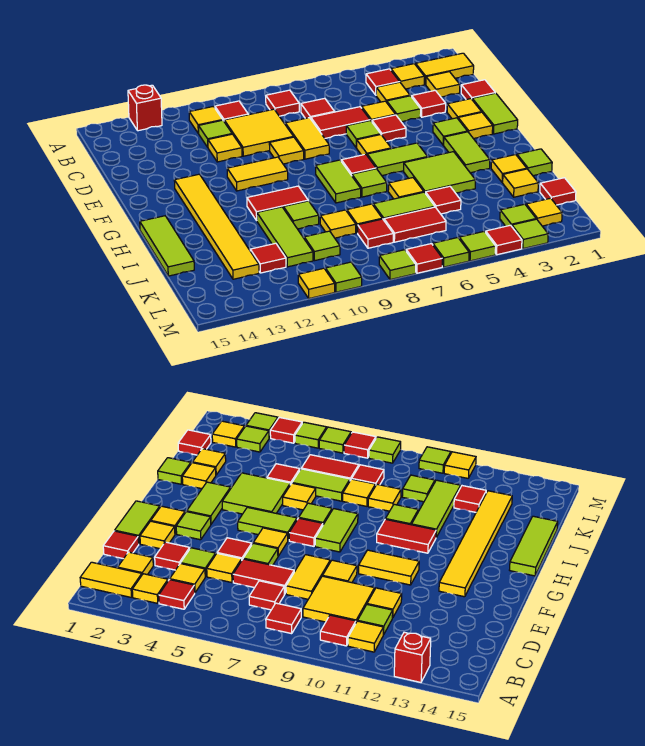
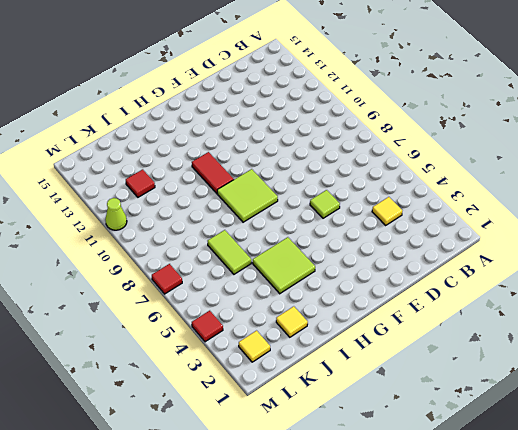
lime tile G8:H9 level 1 -> lime tile G8:H8 level 1
lime cone M11 level 1 -> yellow tile M11 level 1
none -> red brick A13 level 1
none -> yellow tile B1:B2 level 1
none -> yellow tile B3 level 1
none -> red tile B4 level 1

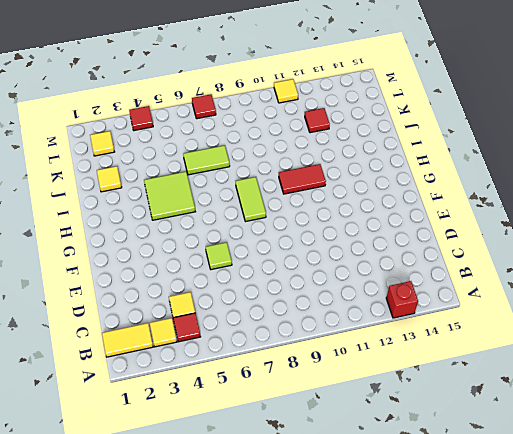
none -> red tile B8 level 1
none -> red tile B10 level 1
none -> yellow tile B11 level 1
none -> yellow tile C2 level 1

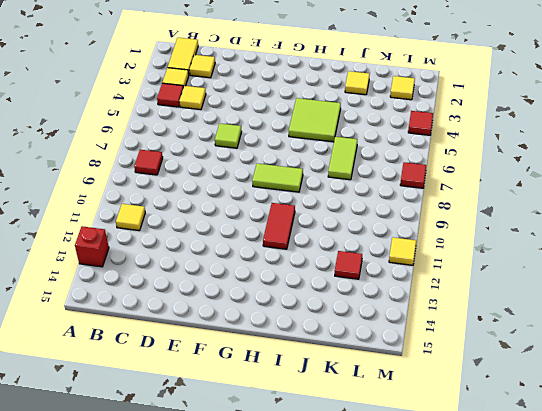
none -> red tile B10 level 1
none -> red tile C7 level 1
none -> yellow tile C9:D10 level 1
none -> lime tile C11 level 1

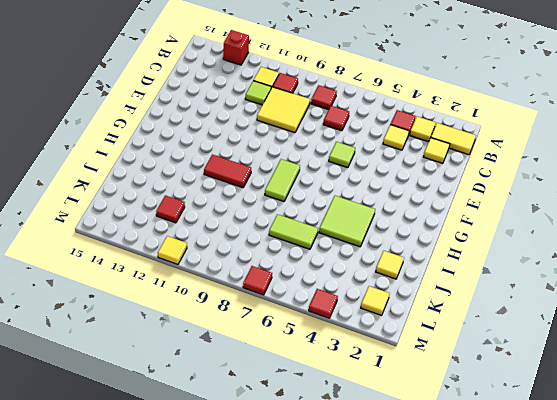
none -> red tile D1 level 1
none -> red tile D3 level 1
none -> lime tile D4 level 1
none -> yellow tile D5 level 1

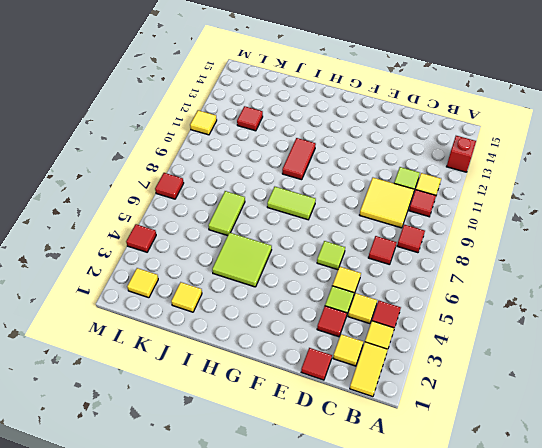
none -> red tile D6:D7 level 1
none -> yellow tile D8:E8 level 1
none -> yellow tile D11 level 1
none -> lime tile E1:F1 level 1

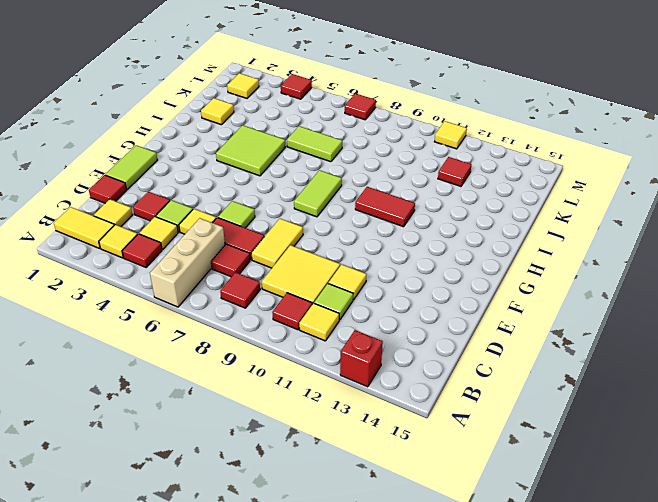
tan brick A6:C6 level 1 -> none
none -> yellow tile E2 level 1
none -> red tile E5 level 1
none -> yellow tile E9 level 1
none -> yellow tile F2 level 1

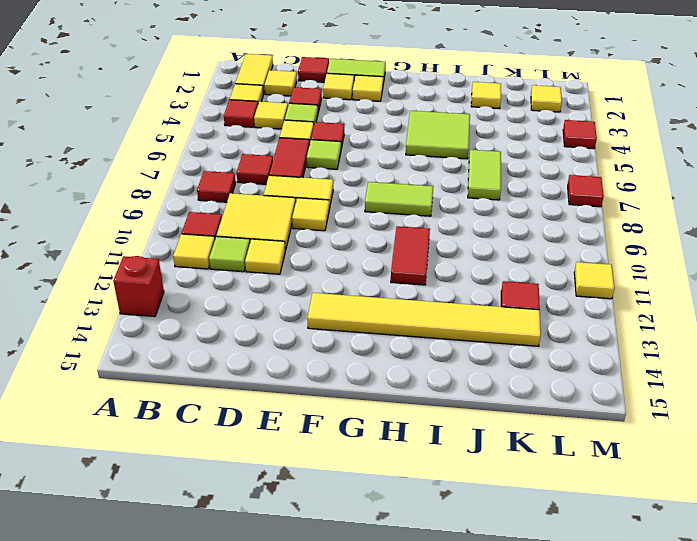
none -> lime tile F3 level 1
none -> yellow tile F6 level 1
none -> yellow tile F10:F11 level 1
none -> lime tile G3:H3 level 1

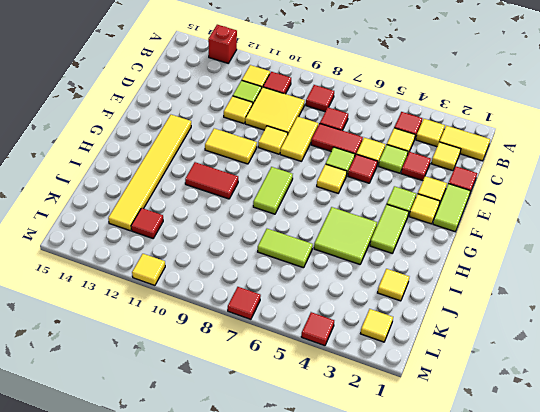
none -> lime tile G5:G6 level 1
none -> red tile G7 level 1
none -> lime tile H7 level 1
none -> lime tile H15:J15 level 1

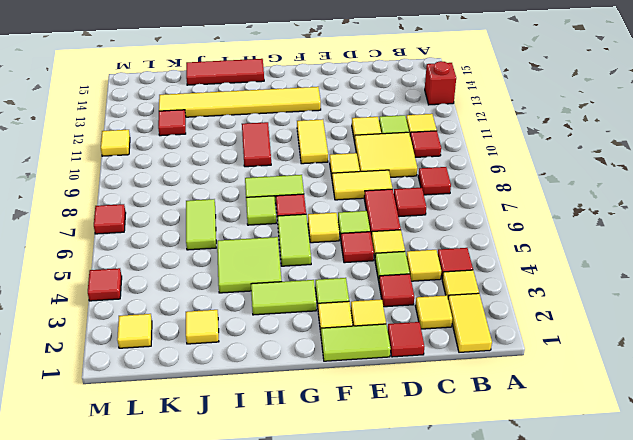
red tile H15:J15 level 1 -> lime tile H15:J15 level 1
none -> lime tile I1 level 1
none -> yellow tile I2 level 1
none -> yellow tile I6 level 1
none -> lime tile I10 level 1

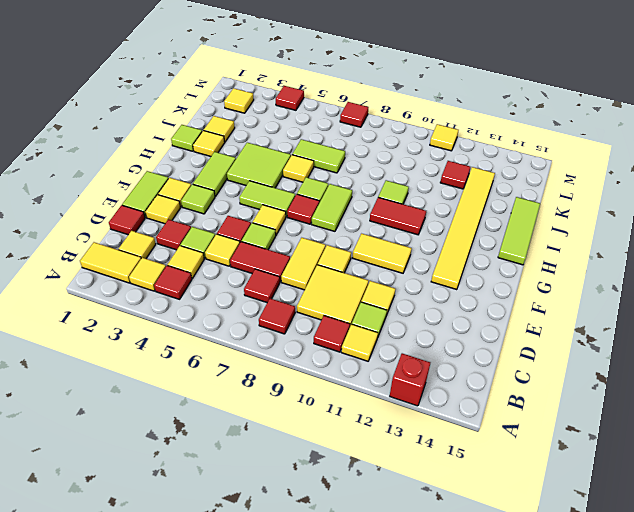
none -> lime tile I11:K11 level 1
none -> red tile J5 level 1
none -> yellow tile J8 level 1
none -> yellow tile J9 level 1

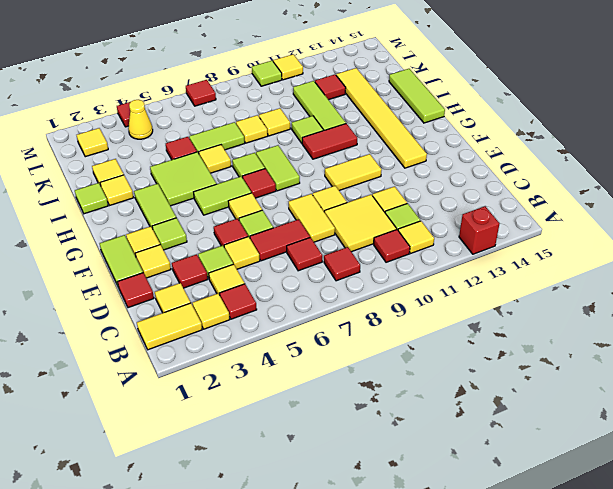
yellow cone L4 level 1 -> none
none -> red tile K1 level 1
none -> red tile K6:K7 level 1
none -> red tile K8 level 1
none -> lime tile K10 level 1

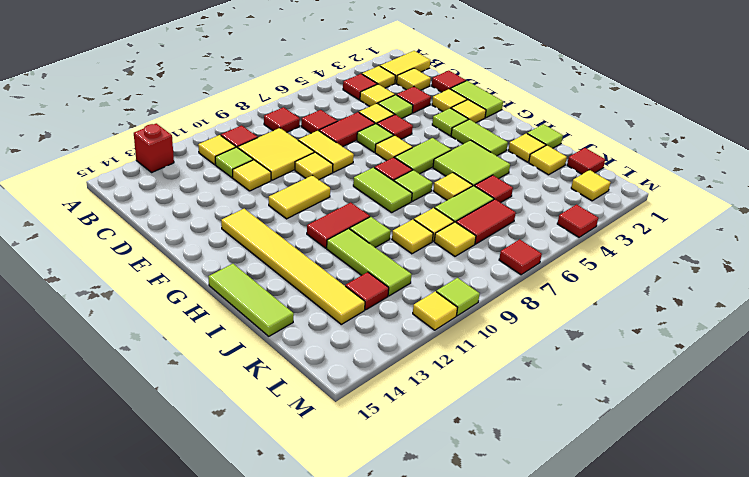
yellow tile K8 level 1 -> red tile K8 level 1
none -> lime tile K10 level 1
none -> lime tile L3 level 1
none -> lime tile M3 level 1
none -> lime tile M5 level 1

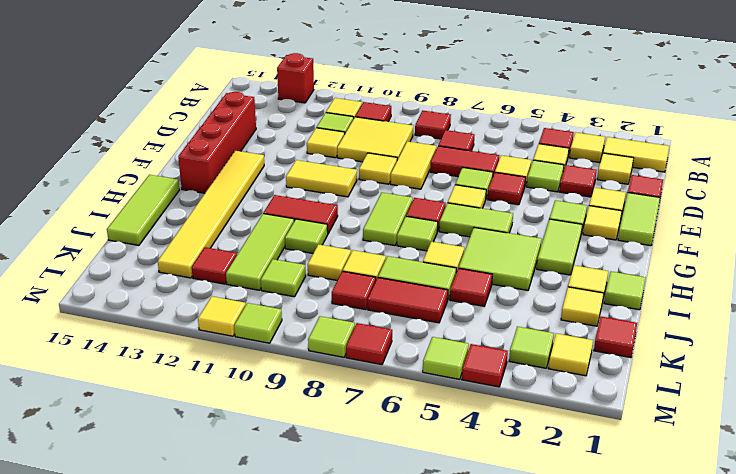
red brick D14:G14 level 1 -> none
none -> lime tile M3 level 1
none -> lime tile M6 level 1

